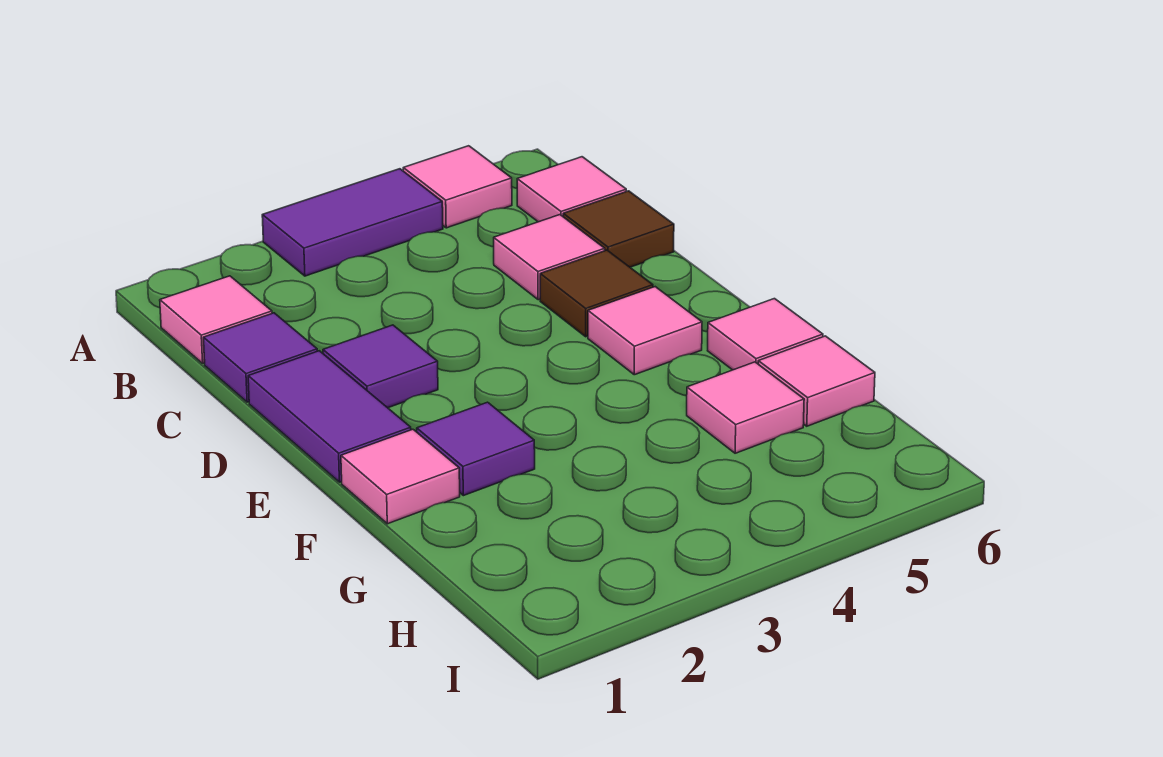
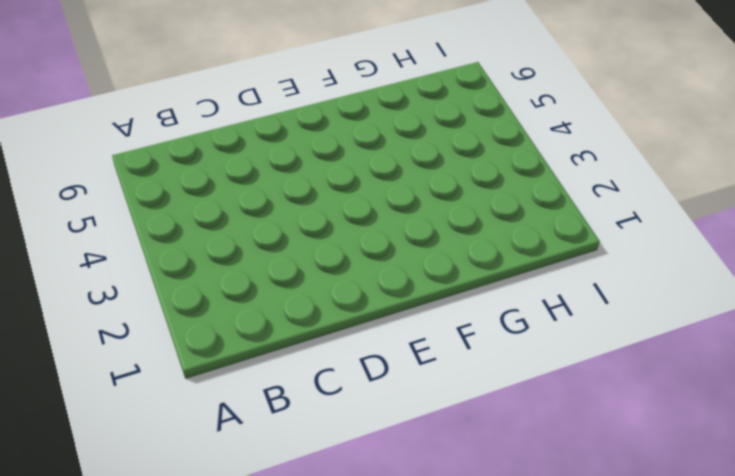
none -> purple tile A3:A4 level 1
none -> pink tile A5 level 1
none -> pink tile B1 level 1

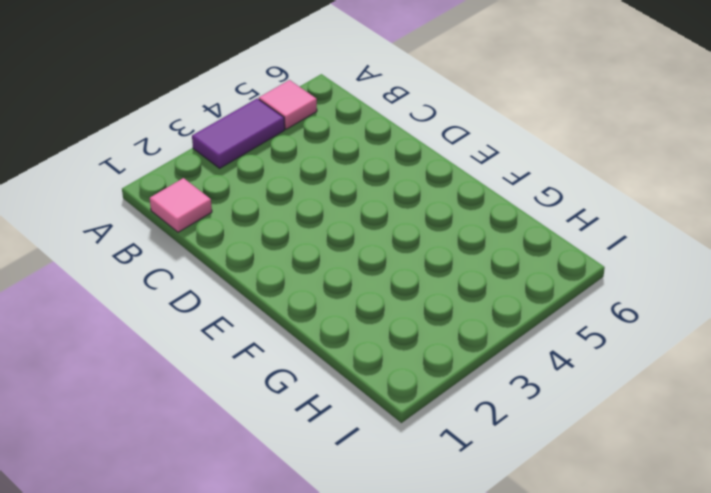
none -> pink tile B6 level 1
none -> purple tile C1 level 1
none -> pink tile C5 level 1

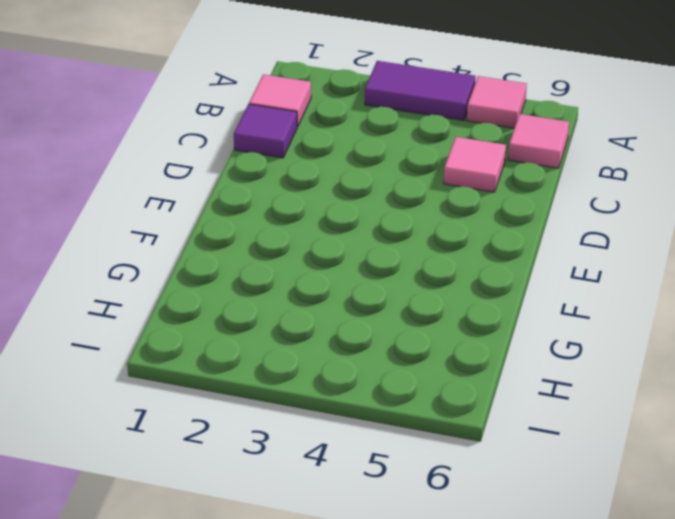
none -> brown tile C6 level 1
none -> purple tile D1:E1 level 1
none -> purple tile D2 level 1

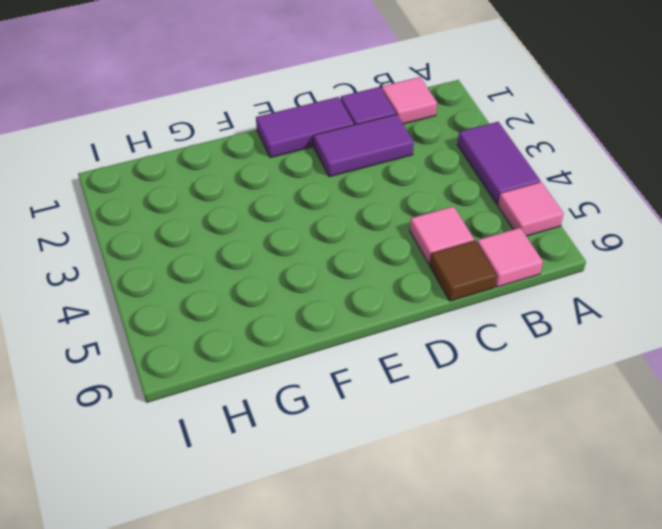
purple tile C2:D2 level 1 -> purple tile D2 level 1
none -> brown tile D5 level 1
none -> pink tile E5 level 1
none -> pink tile F1 level 1

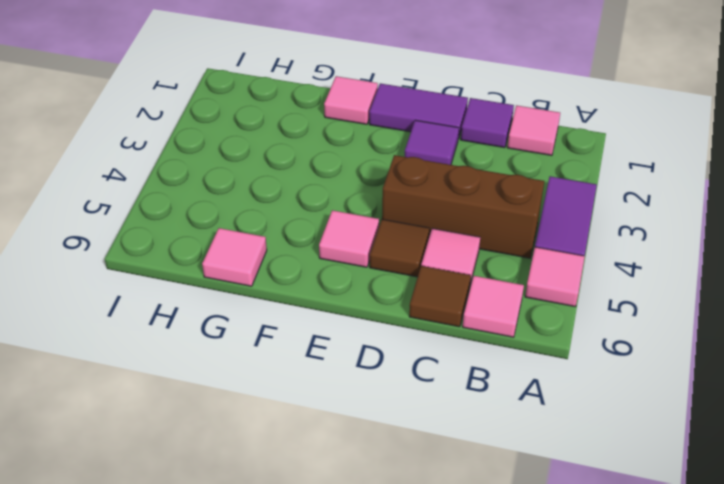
brown brick B4:D4 level 1 -> none
none -> purple tile F2 level 1
none -> pink tile F6 level 1
none -> pink tile G5 level 1

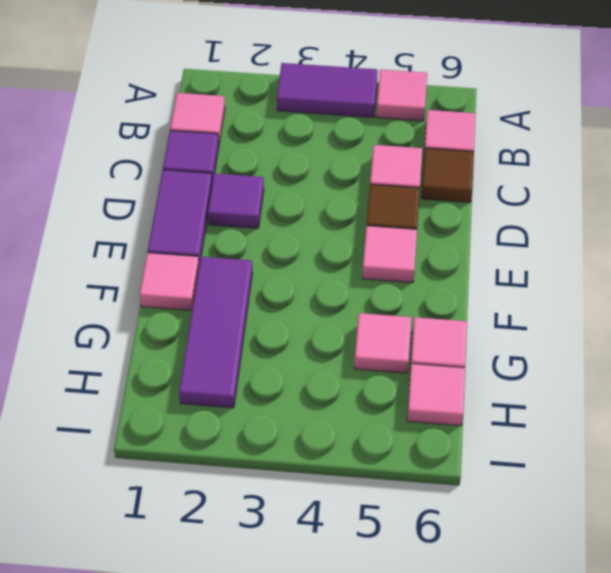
purple tile F2:H2 level 1 -> purple tile F2 level 1
pink tile H6 level 1 -> pink tile F6 level 1

